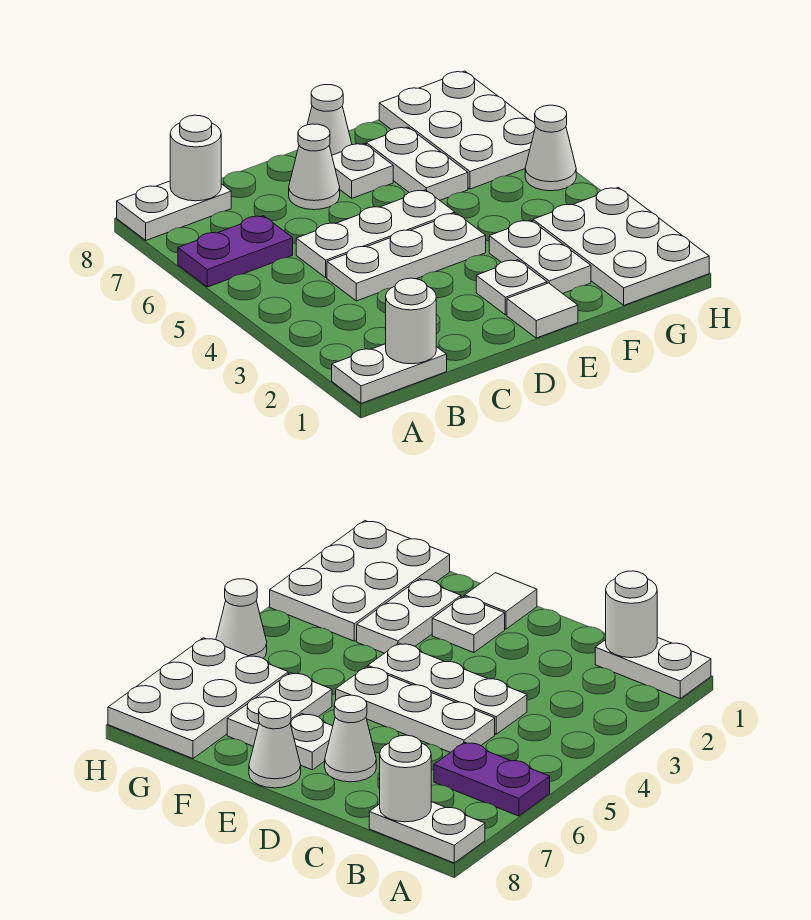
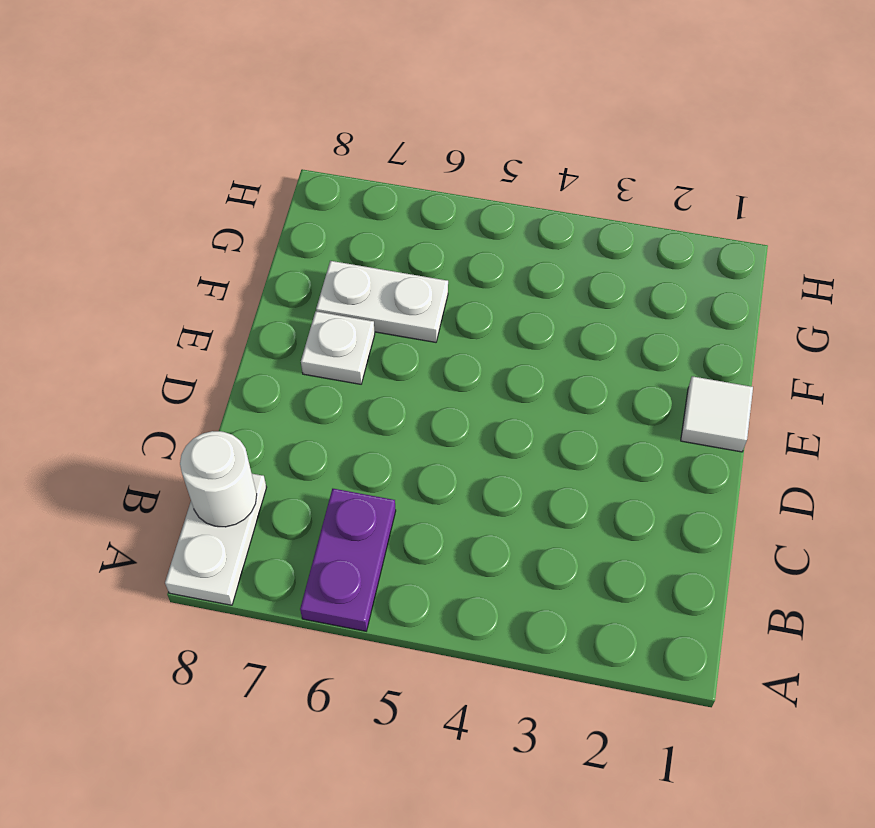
none -> white plate A1:B1 level 1
none -> white plate C4:E4 level 1
none -> white plate C5:E5 level 1

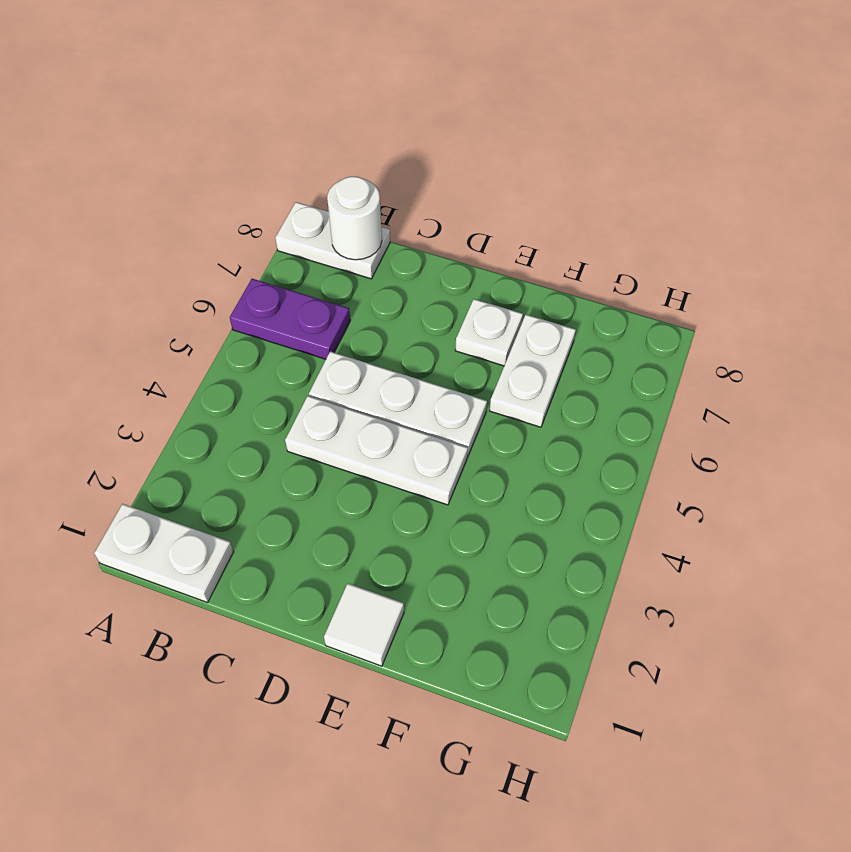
none -> white cone D7 level 1
none -> white plate E2 level 1
none -> white cone E8 level 1

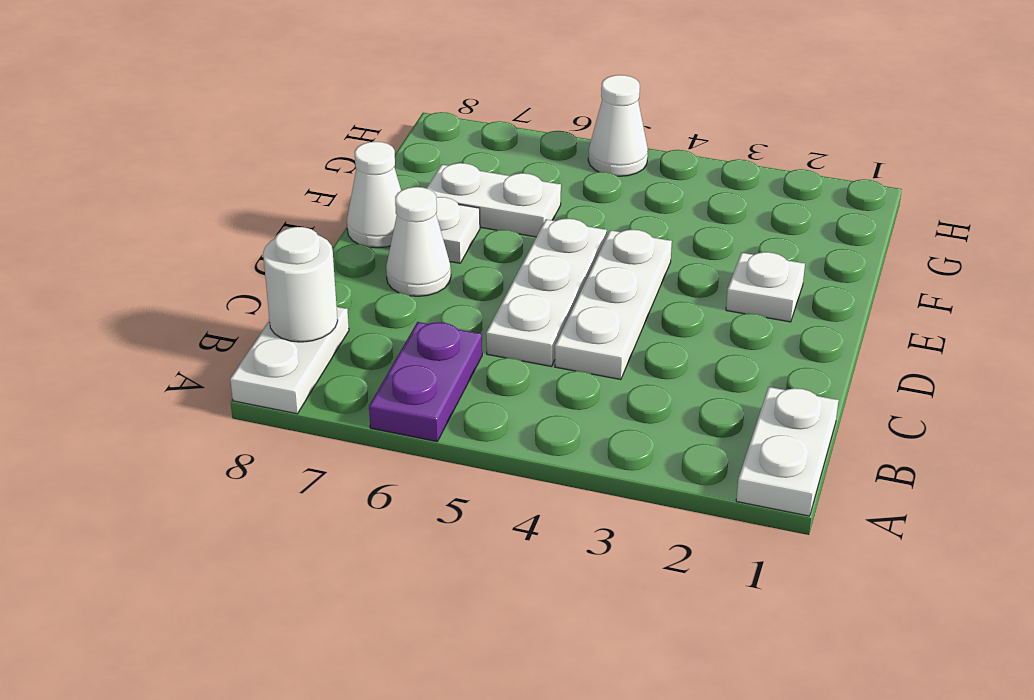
none -> white tile E1 level 1
none -> white plate F2:F3 level 1
none -> white plate G1:H3 level 1

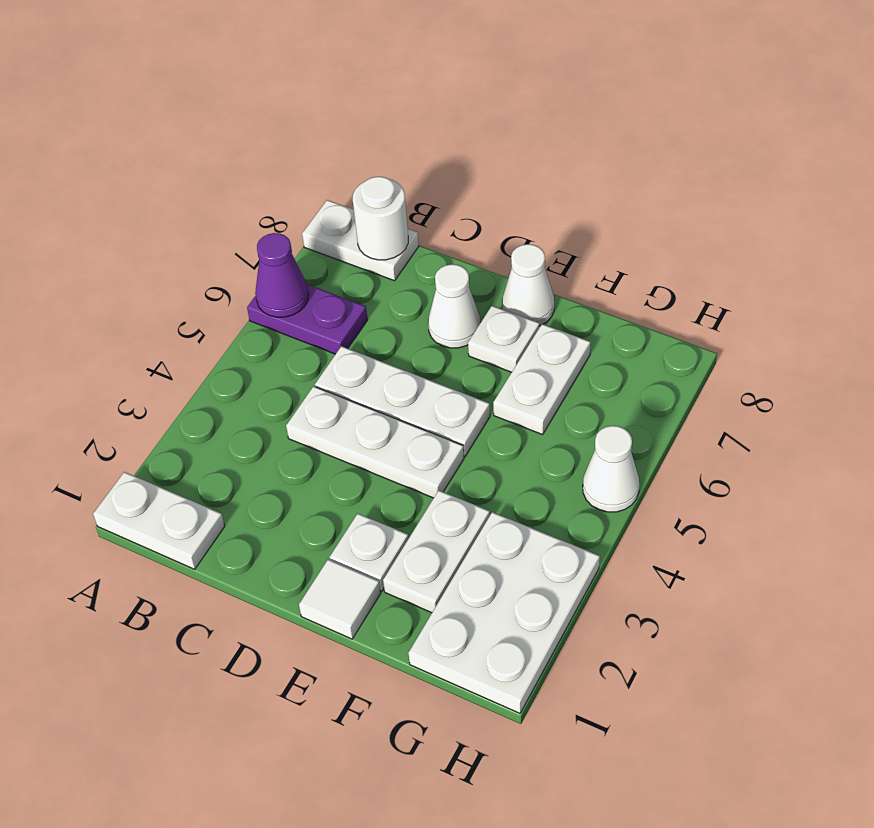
purple cone A6 level 2 -> none
none -> white plate G6:H8 level 1
none -> white round brick B1 level 2

